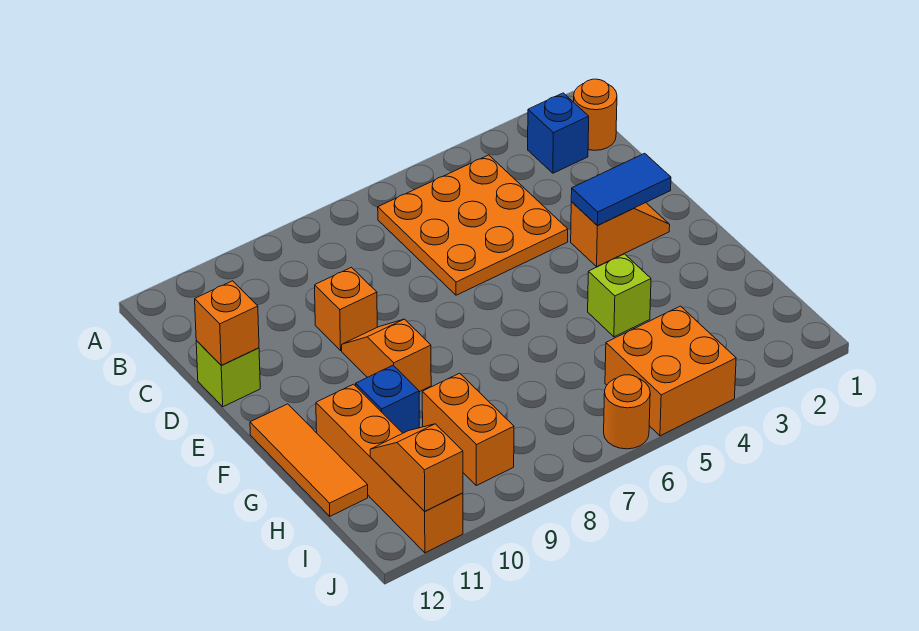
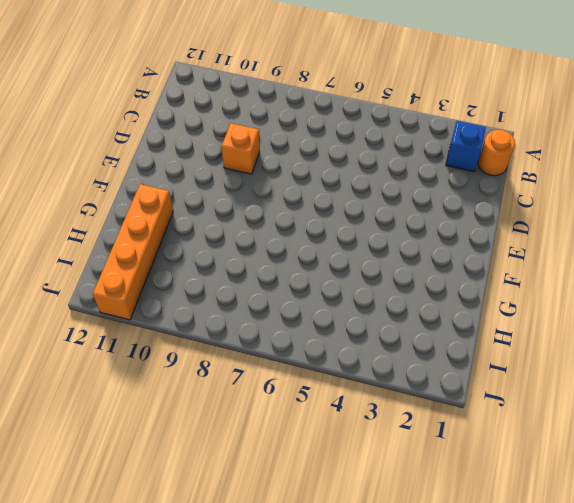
none -> orange plate B4:D6 level 1
none -> lime brick D12 level 1
none -> orange slope E2:E3 level 1 top 3

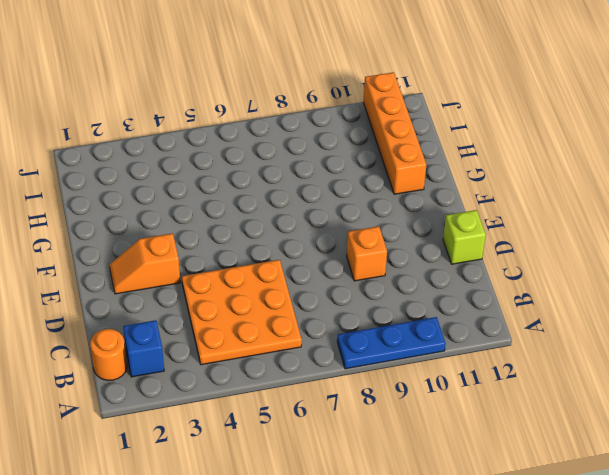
blue plate A8:A10 level 1 -> none
none -> orange slope E9:F9 level 1 top F
none -> orange tile F12:H12 level 1
none -> lime brick G4 level 1

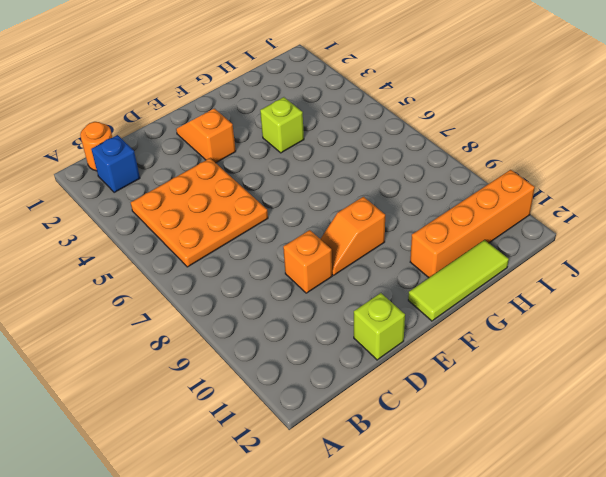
lime tile F12:H12 level 1 -> orange tile F12:H12 level 1
none -> blue brick G10 level 1
none -> orange brick H9:I9 level 1
none -> orange brick I4:J5 level 1

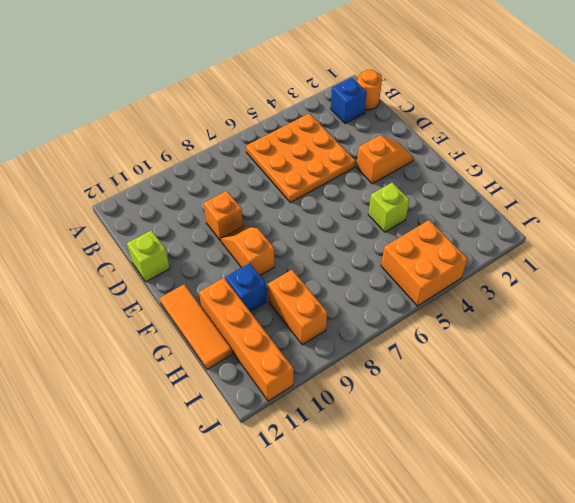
none -> orange round brick J6 level 1
none -> orange brick D12 level 2
none -> blue tile E2:E3 level 2

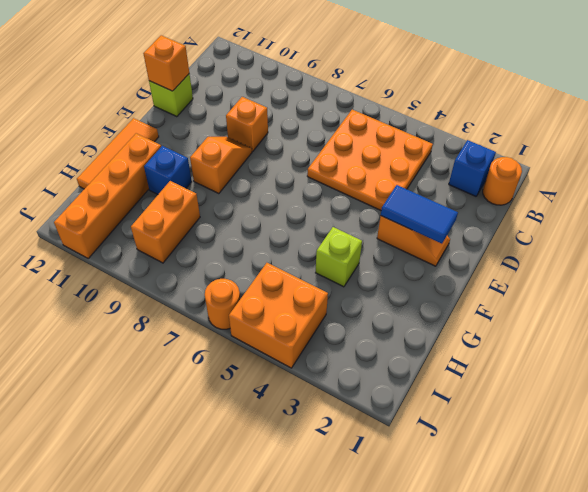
none -> orange slope I11:J11 level 2 top J

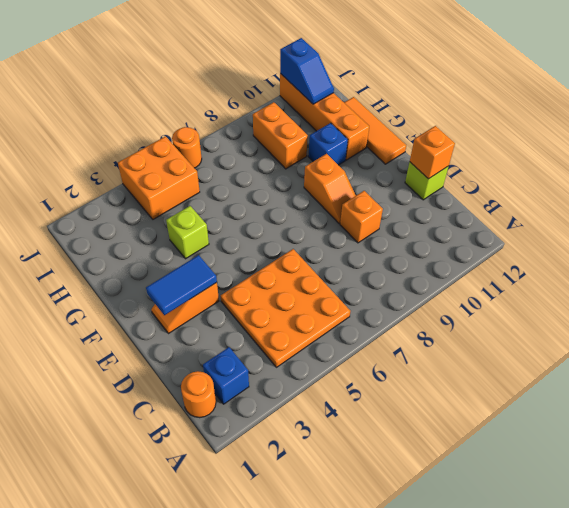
blue slope I11:J11 level 2 top J -> orange slope I11:J11 level 2 top J

